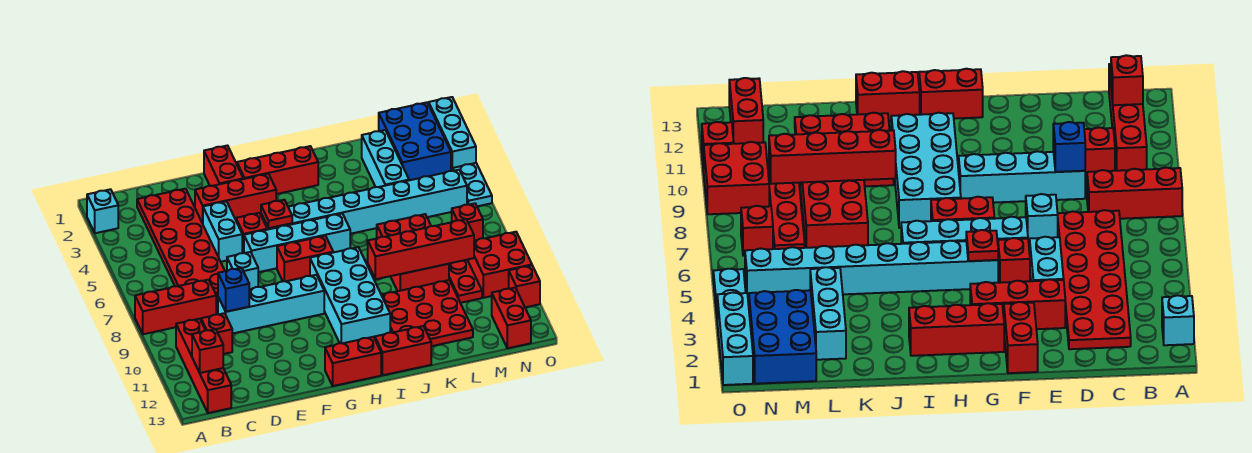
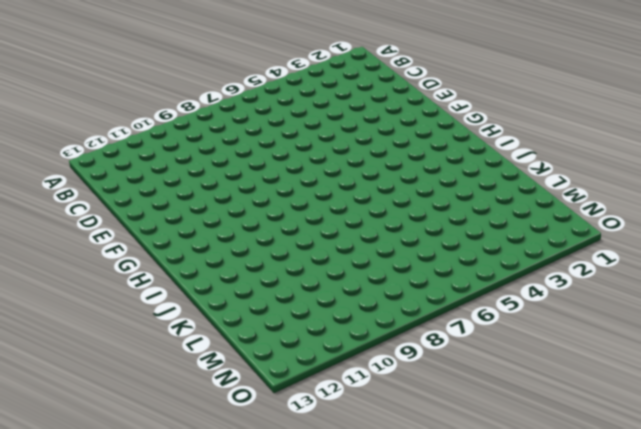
none -> cyan brick A2 level 1
none -> red brick A8:C8 level 1
none -> red brick B10:B13 level 1
none -> red plate C2:D7 level 1

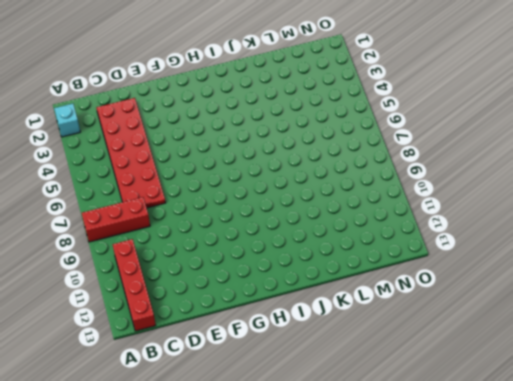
none -> red brick C10 level 1
none -> cyan brick D9:G9 level 1
none -> red brick E3:G3 level 1
none -> cyan brick E4:E5 level 1

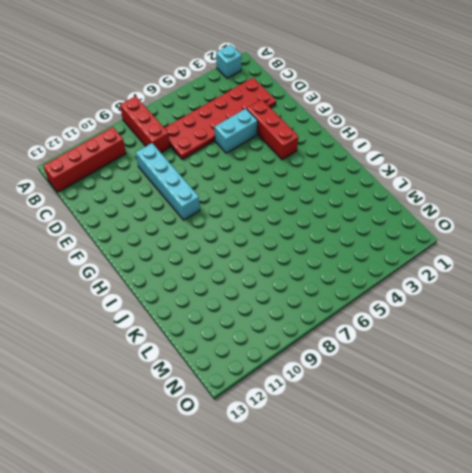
none -> red brick C10 level 1
none -> cyan brick E7 level 1
none -> red brick F1:F2 level 1
none -> red brick F5 level 1

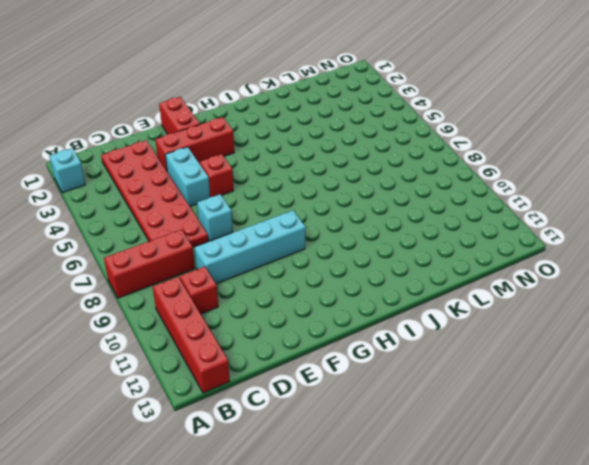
none -> cyan brick F6:I6 level 1
none -> red brick G2:I2 level 1
none -> cyan brick G5:N5 level 1
none -> red brick G7:H7 level 1

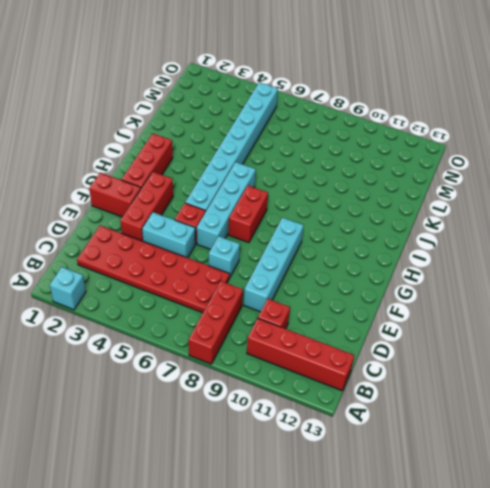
none -> red brick G13:H13 level 1
none -> cyan brick H8:I11 level 1
none -> red brick I13:J13 level 1
none -> red plate J10:L12 level 1

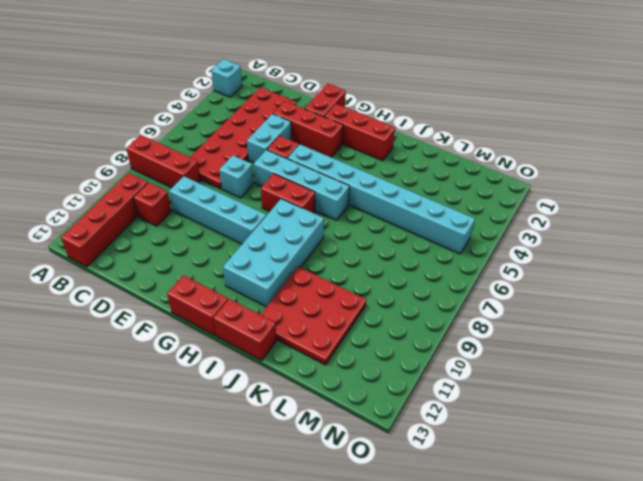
none -> red brick K7:L9 level 1
none -> cyan brick L2:L4 level 1
none -> blue brick M1:N3 level 1
none -> red plate M7:M10 level 1

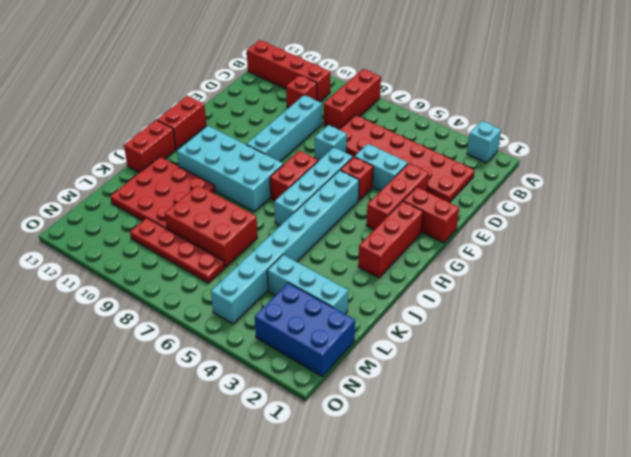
none -> red brick N7 level 1
none -> red brick N9:O10 level 1
none -> red brick N12:N13 level 1
none -> cyan brick O1:O3 level 1

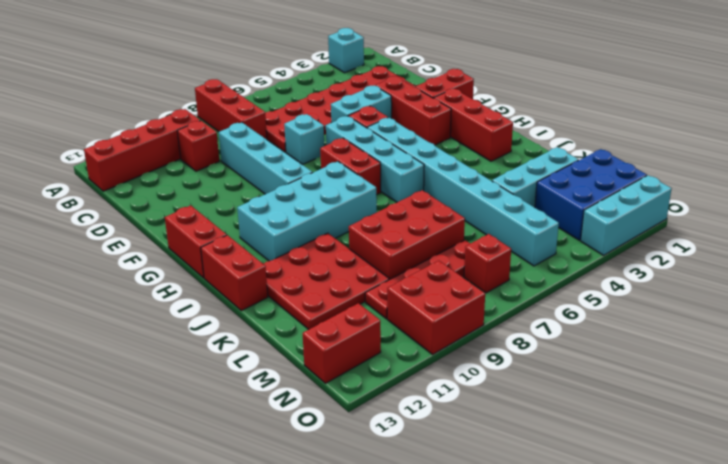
none -> cyan plate O4:O5 level 1
none -> red brick O11 level 1
none -> red brick B12 level 2
none -> blue brick D9 level 2

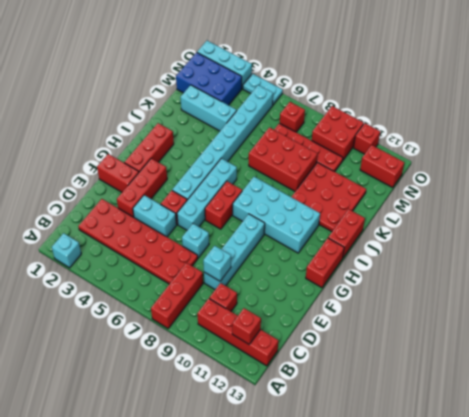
cyan brick D9 level 2 -> blue brick D9 level 2
none -> red plate G5 level 2
none -> red brick J9:M9 level 2

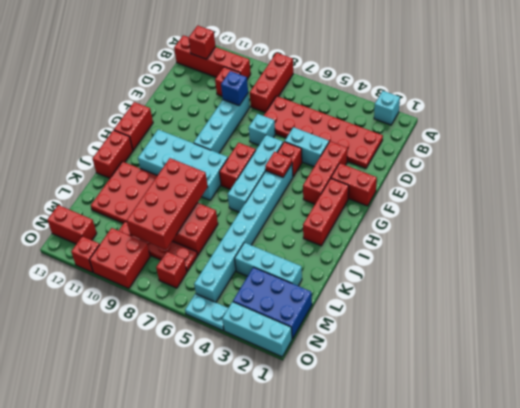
red brick J8:M9 level 2 -> red brick J9:M9 level 2

